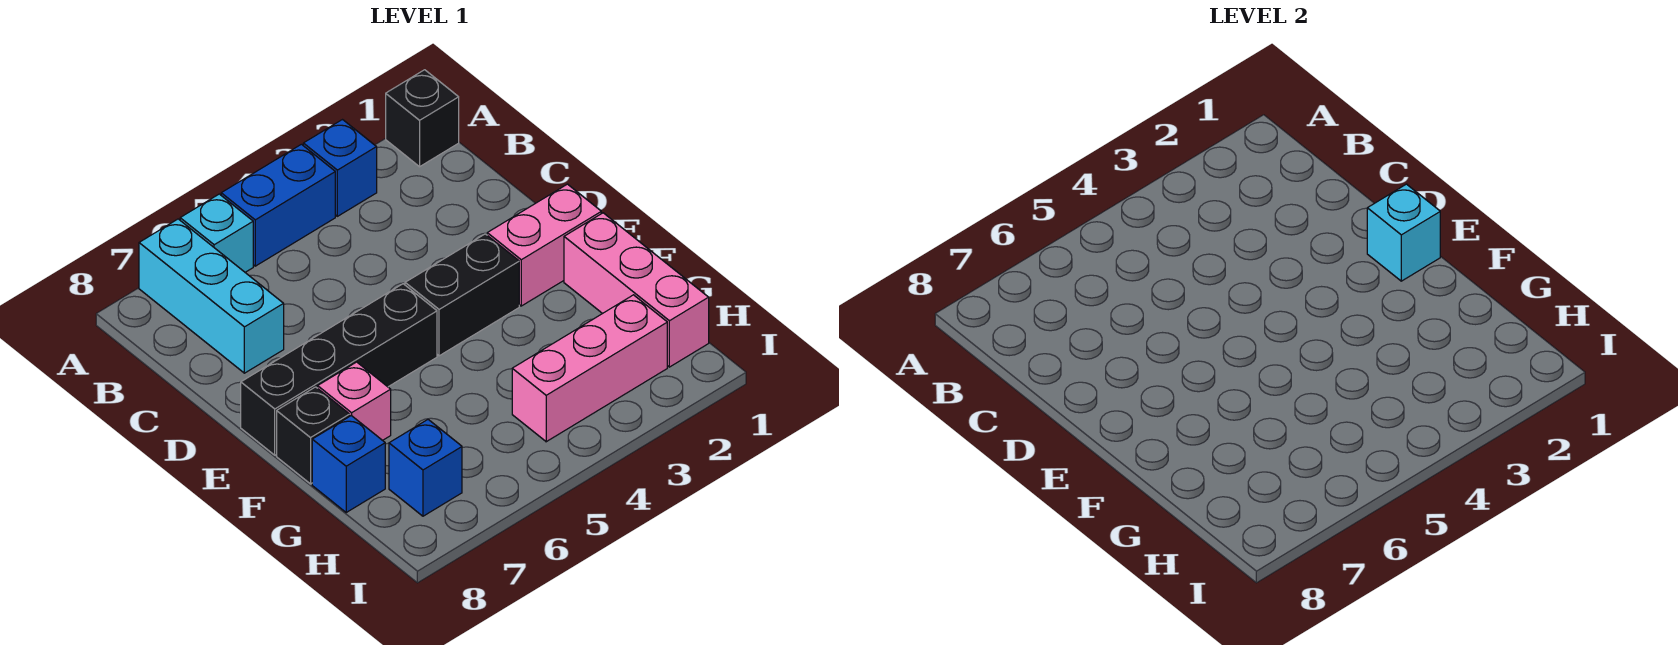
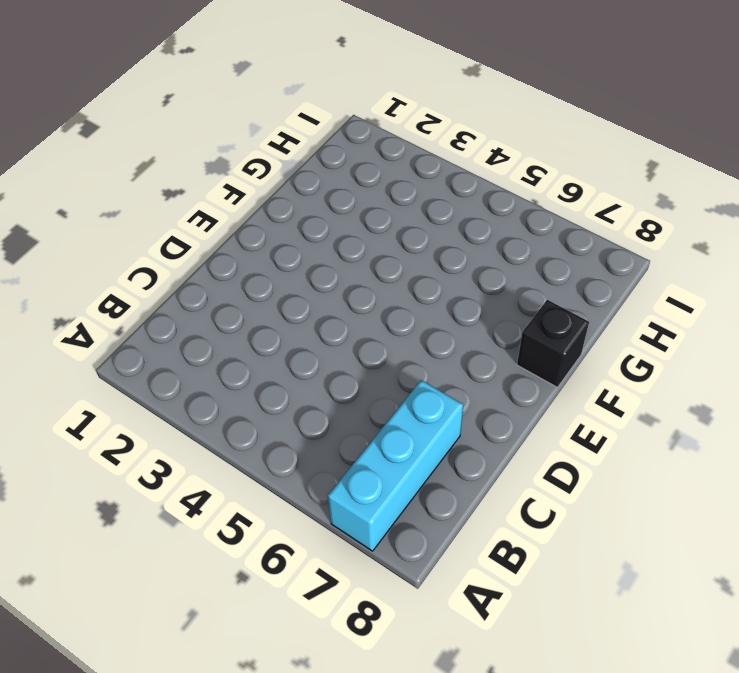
none -> black brick A1 level 1
none -> blue brick A3 level 1
none -> blue brick A4:A5 level 1

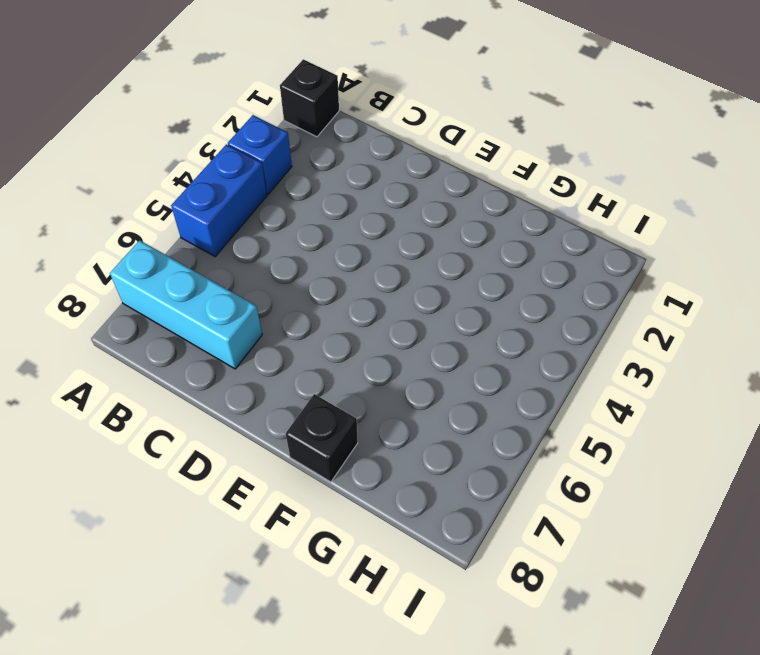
none -> cyan brick A6 level 1
none -> pink brick E1:E2 level 1
none -> black brick E3:E4 level 1

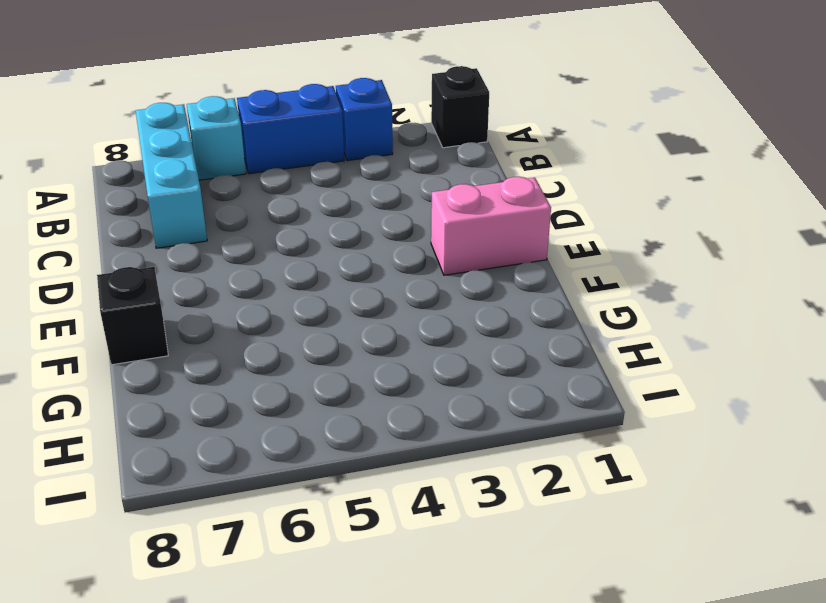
none -> black brick E3:E4 level 1
none -> black brick E5:E8 level 1
none -> pink brick F1:H1 level 1

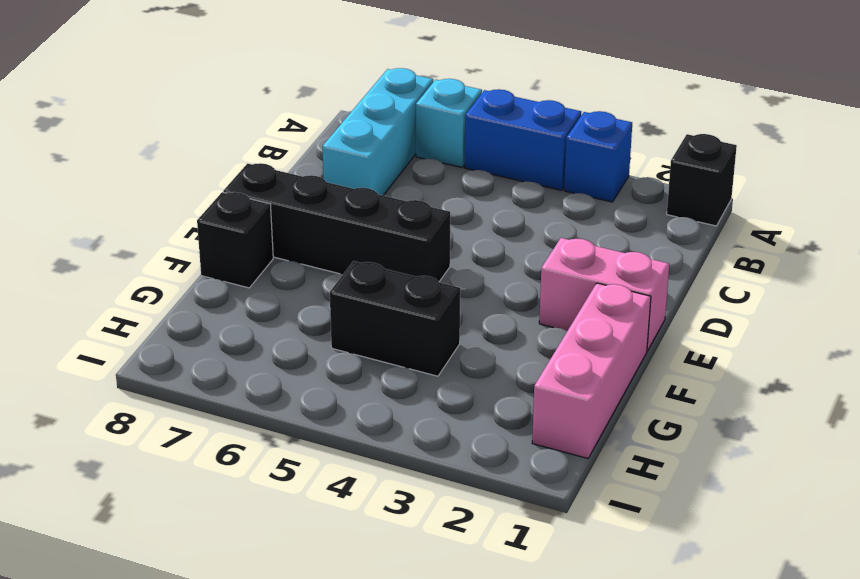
black brick G4:G5 level 1 -> black brick E3:E4 level 1
none -> pink brick F7 level 1
none -> blue brick G8 level 1
none -> pink brick H2:H4 level 1

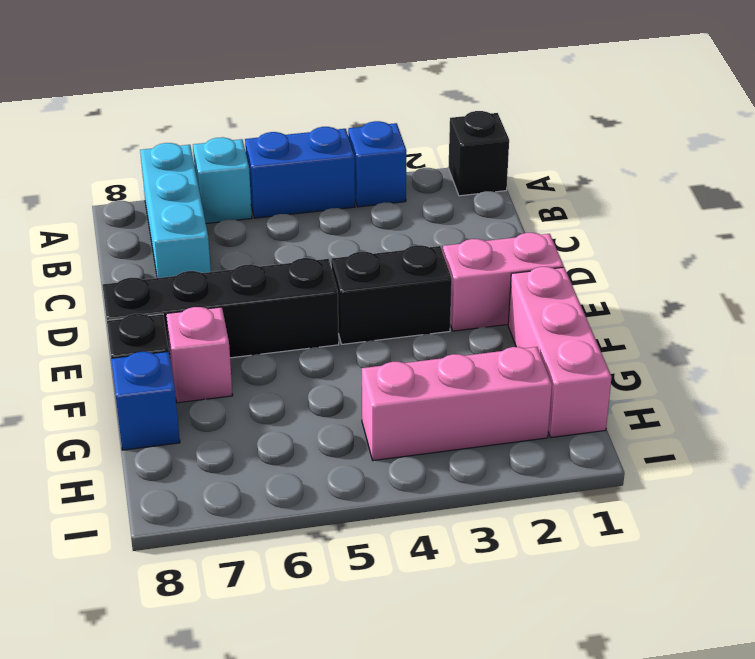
none -> blue brick H7 level 1
none -> cyan brick E1 level 2

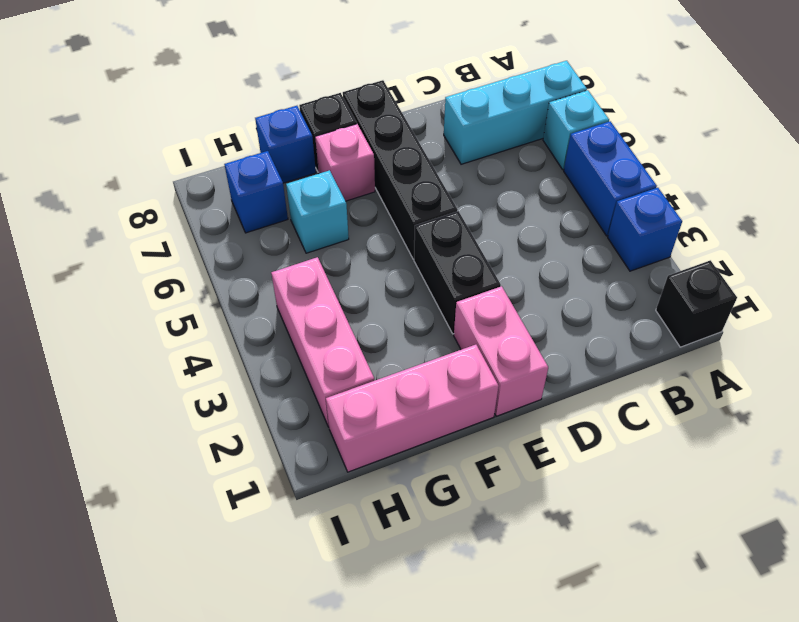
cyan brick G6 level 1 -> cyan brick E1 level 2

